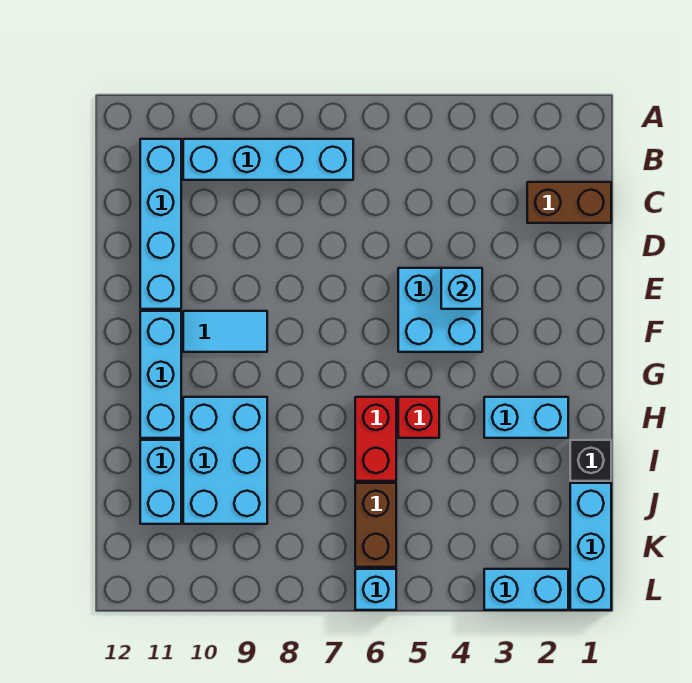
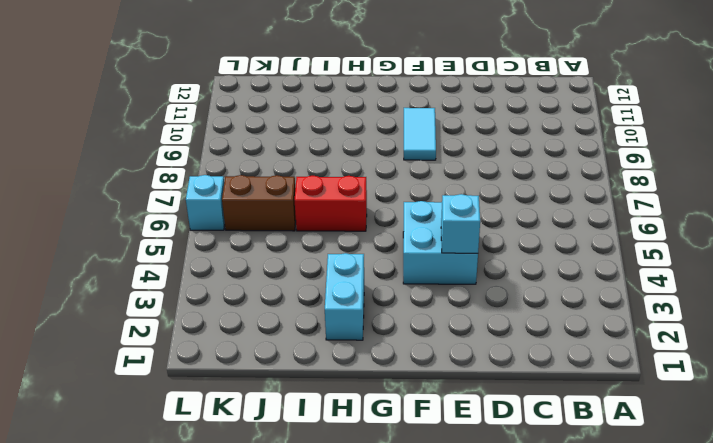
none -> cyan brick B7:B10 level 1
none -> cyan brick B11:E11 level 1
none -> brown brick C1:C2 level 1

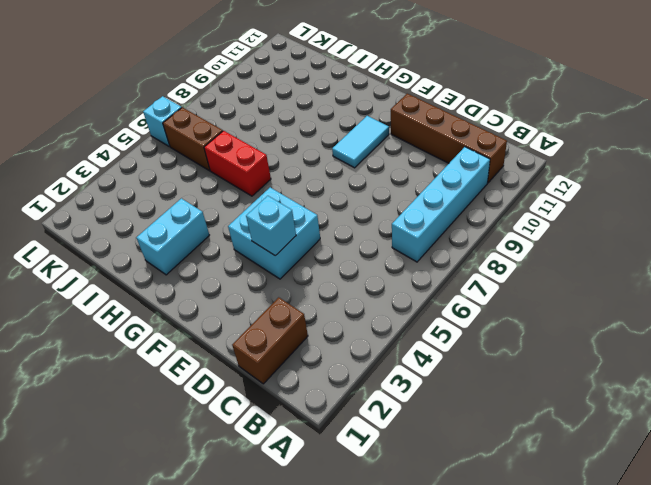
brown brick B11:E11 level 1 -> cyan brick B11:E11 level 1
none -> cyan brick F11:H11 level 1
none -> red brick H5 level 1
none -> cyan brick H9:J10 level 1

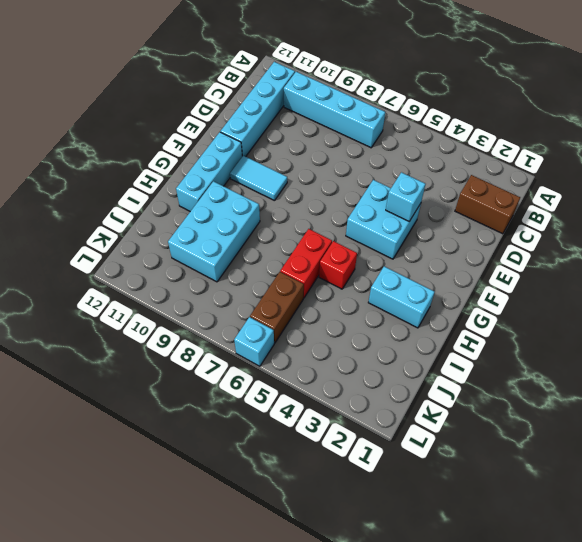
none -> black brick I1 level 1
none -> cyan brick I11:J11 level 1
none -> cyan brick J1:L1 level 1

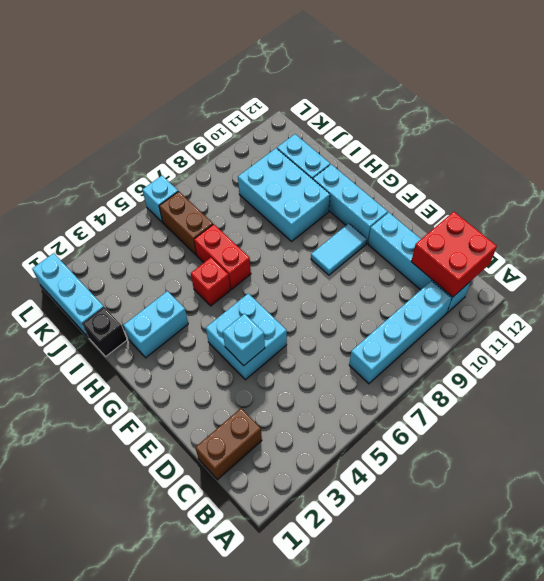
red brick B11:C12 level 2 -> none
none -> cyan brick L2:L3 level 1

